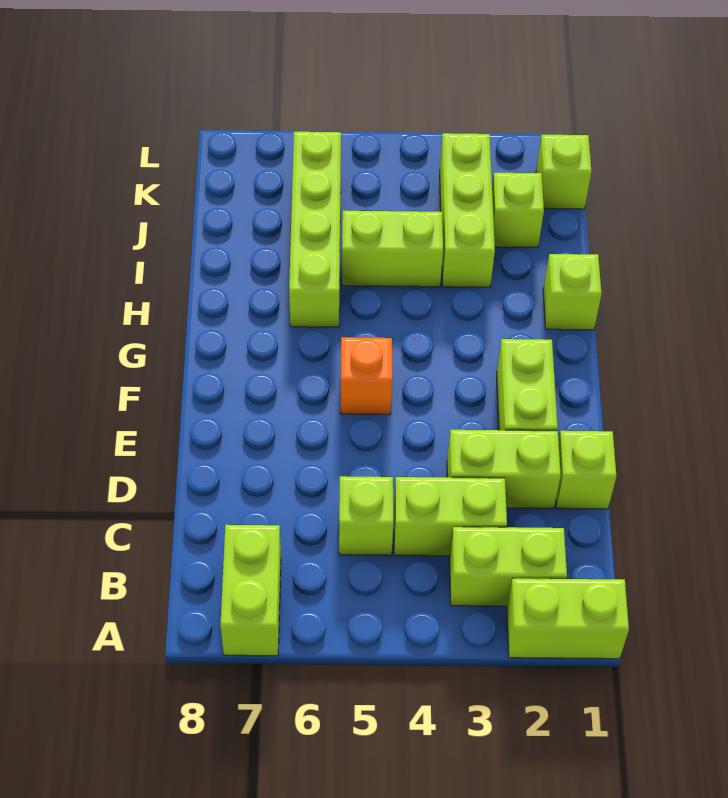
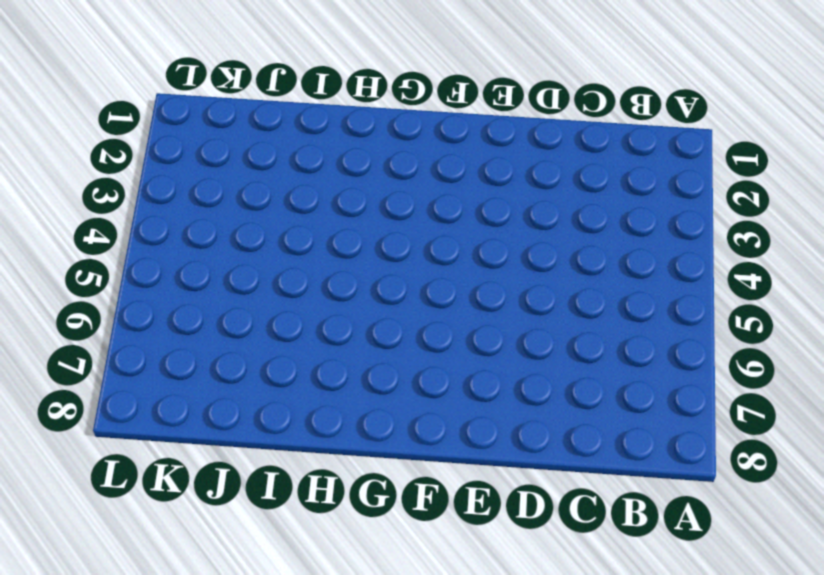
none -> lime brick A1:A2 level 1
none -> lime brick A7:B7 level 1
none -> lime brick B2:B3 level 1

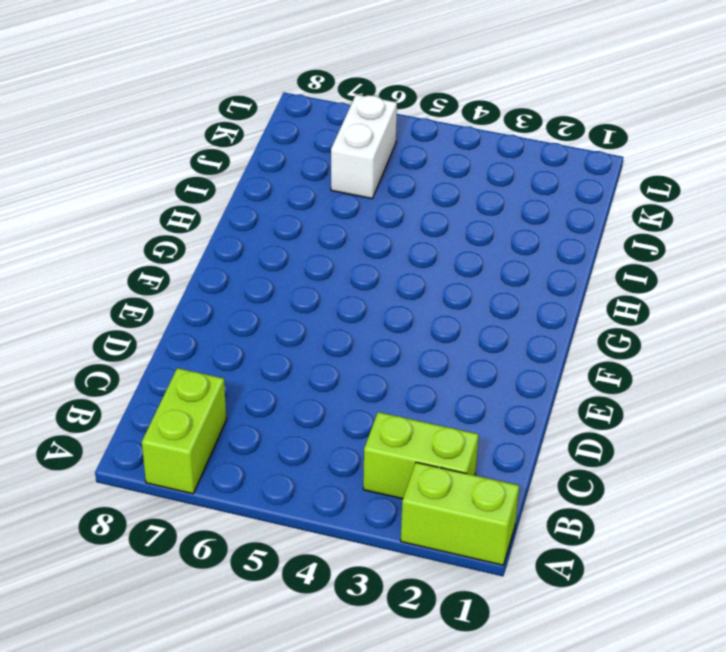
white brick J6:K6 level 1 -> lime brick H6:K6 level 1
none -> lime brick C3:C4 level 1
none -> lime brick C5 level 1
none -> lime brick D1 level 1

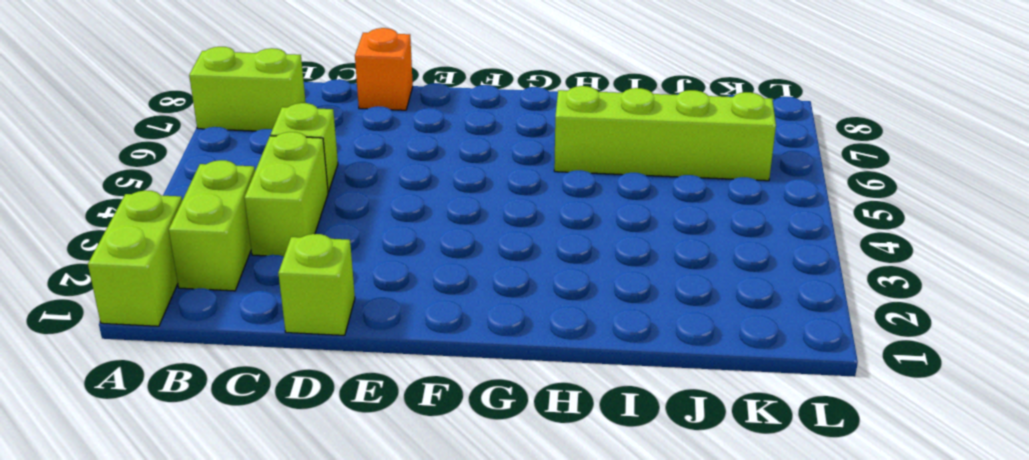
orange brick D8 level 1 -> orange brick F5 level 1
none -> lime brick D2:D3 level 1
none -> lime brick E2:F2 level 1
none -> lime brick H1 level 1

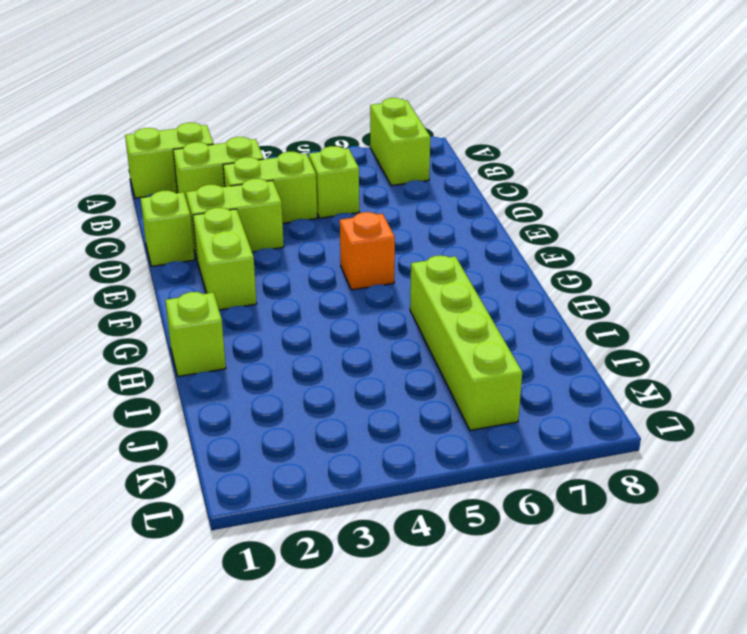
none -> lime brick I3:K3 level 1
none -> lime brick I4:I5 level 1
none -> lime brick J2 level 1

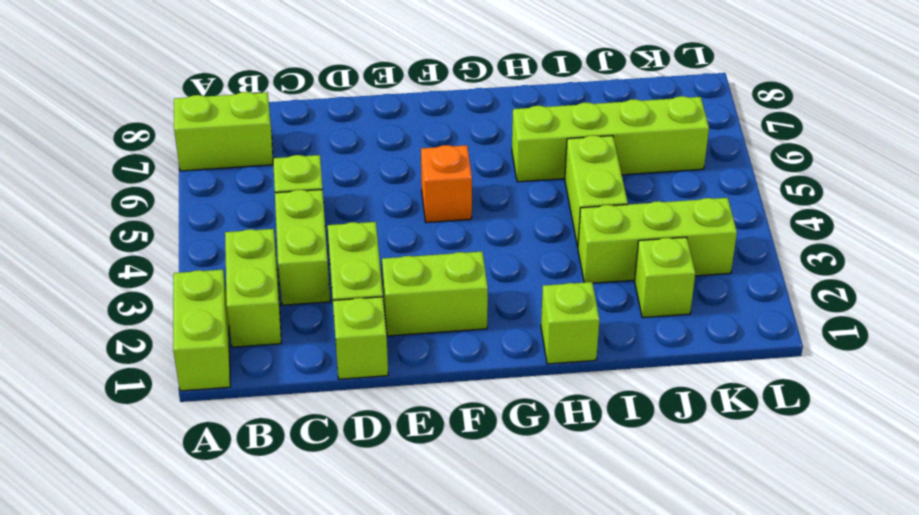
none -> lime brick K1 level 1

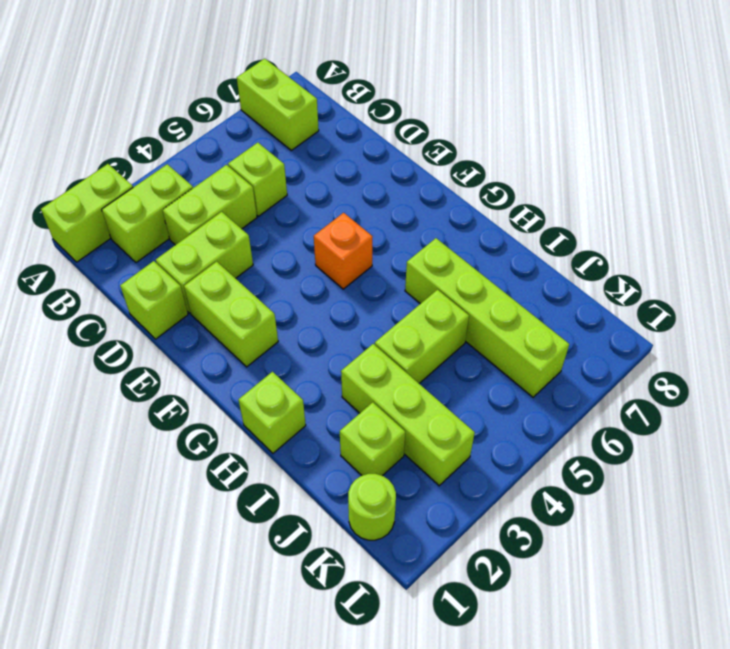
lime round brick K1 level 1 -> lime brick K1 level 1

